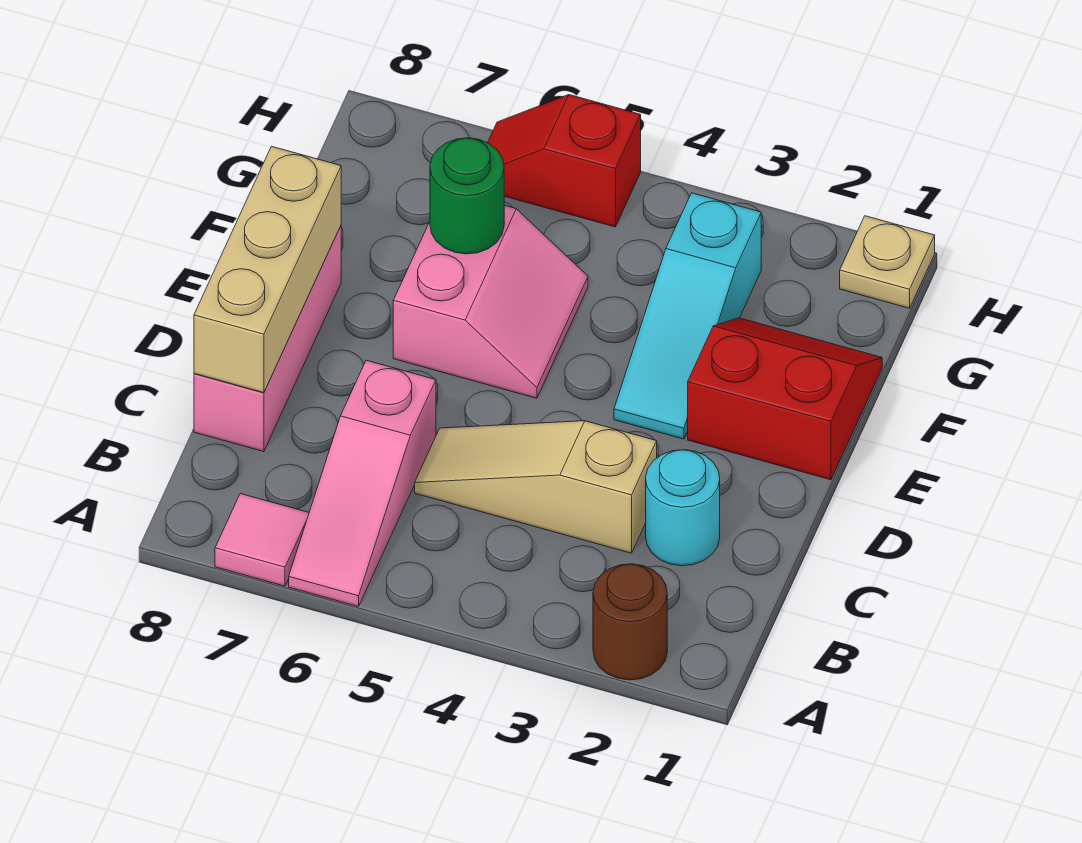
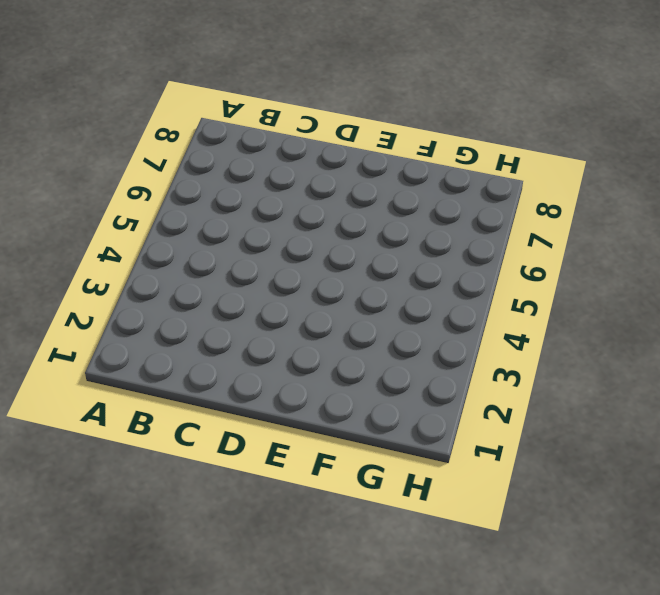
none -> brown round brick A2 level 1
none -> pink slope A6:C6 level 1 top C
none -> pink tile A7 level 1

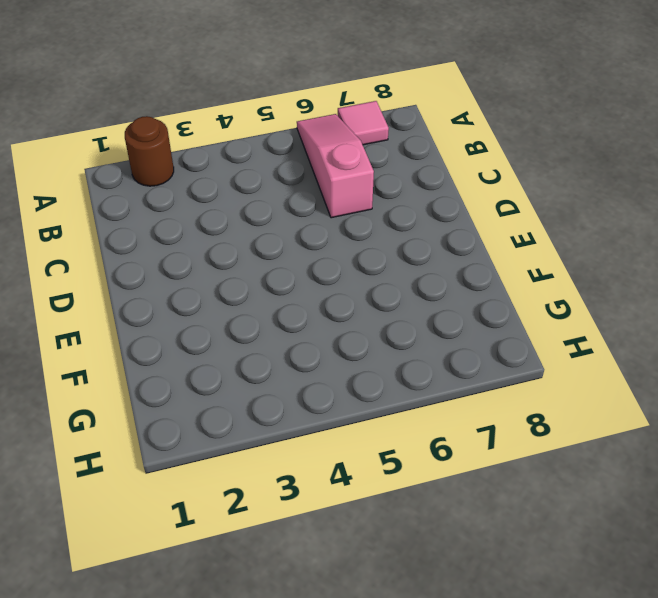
none -> cyan round brick C2 level 1
none -> tan slope C3:C5 level 1 top 3
none -> pink brick C8:E8 level 1

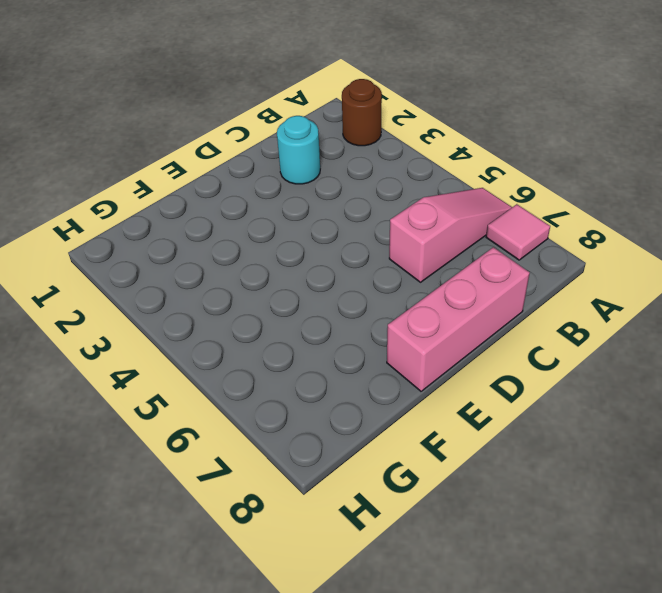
none -> tan slope C3:C5 level 1 top 3
none -> red slope E1:F2 level 1 top E
none -> cyan slope E3:G3 level 1 top G

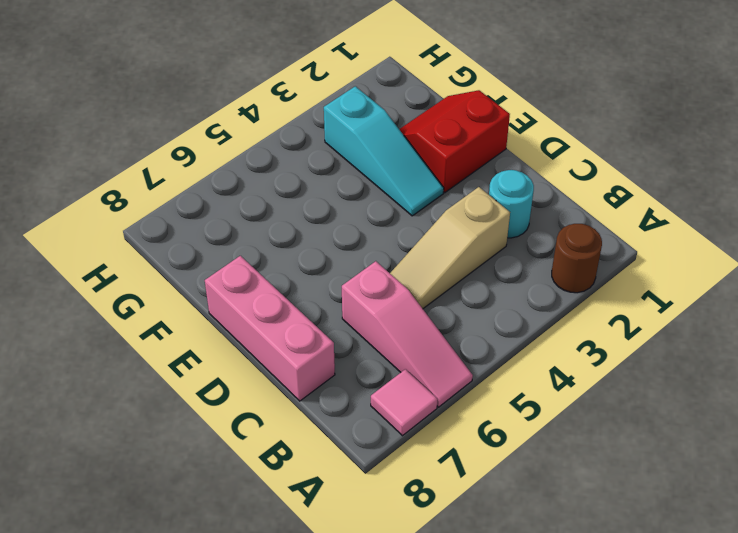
none -> pink slope E5:F6 level 1 top 6
none -> tan plate H1 level 1
none -> red slope H5:H6 level 1 top 5

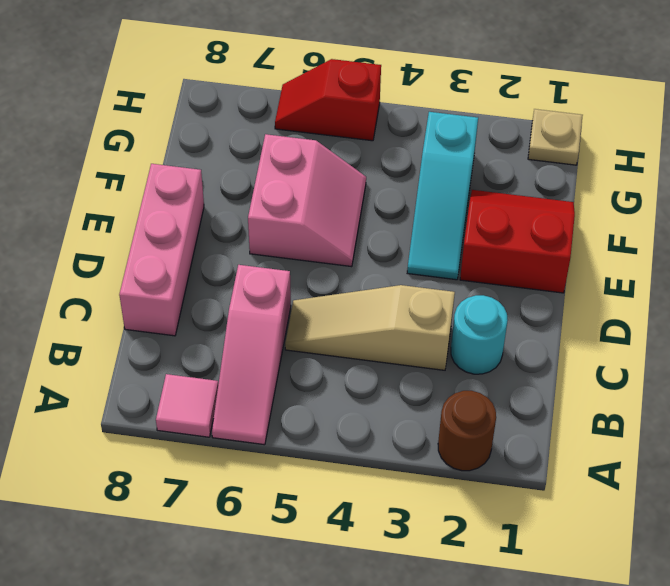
none -> tan brick C8:E8 level 2
none -> green round brick F6 level 2

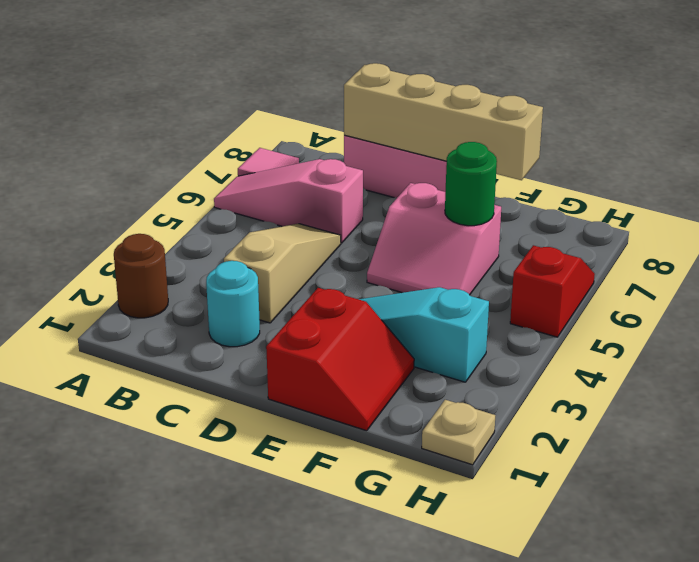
tan brick C8:F8 level 2 -> tan brick C8:E8 level 2

